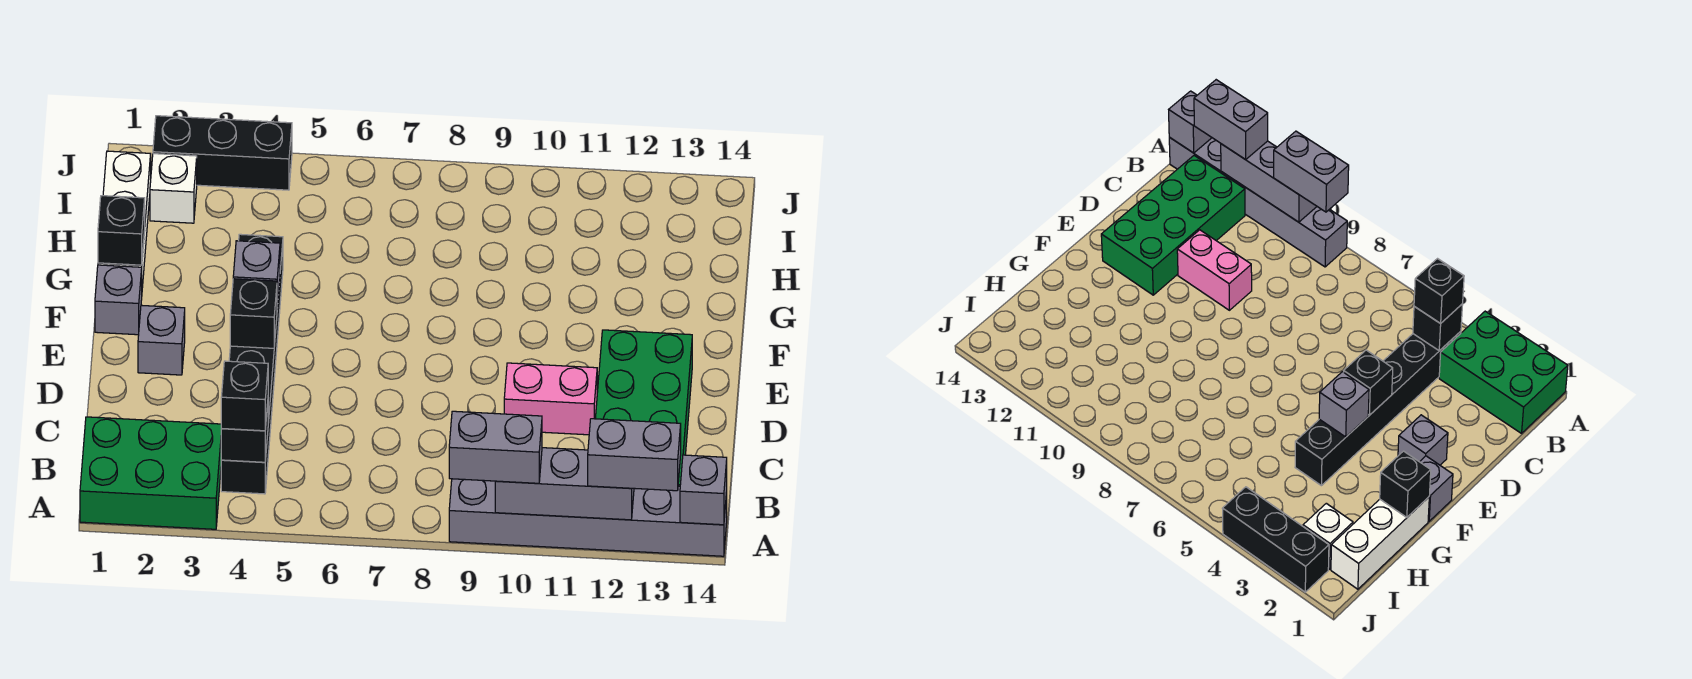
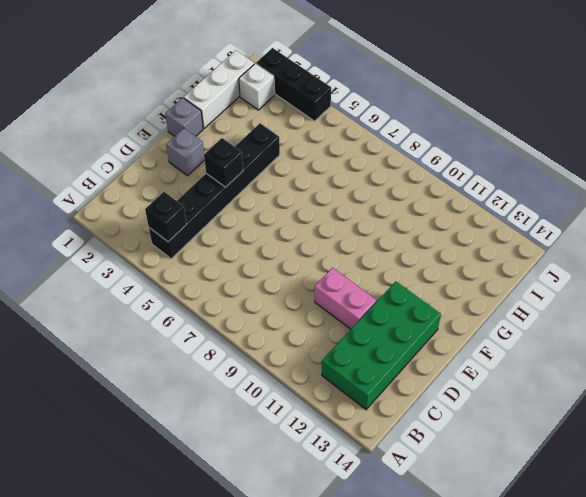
none -> green brick A1:B3 level 1
none -> grey brick A9:A14 level 1
none -> grey brick A10:A12 level 2

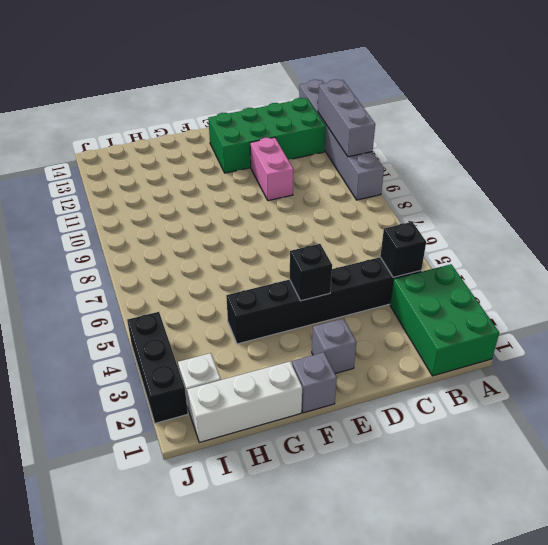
none -> grey brick A14 level 2
none -> grey brick F4 level 2
none -> black brick G1 level 2

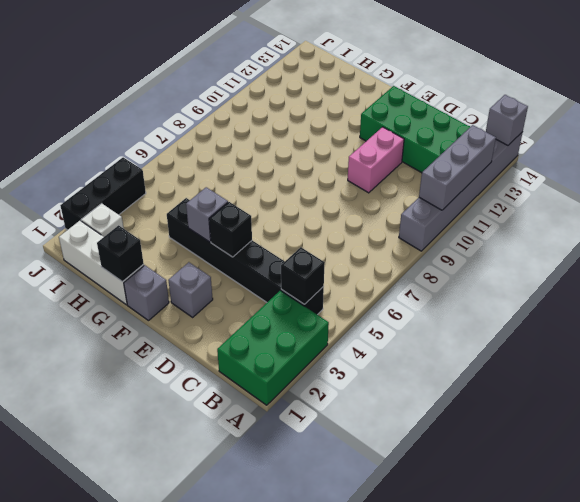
none -> grey brick A9:A10 level 3
none -> grey brick A12:A13 level 3
none -> black brick B4 level 3

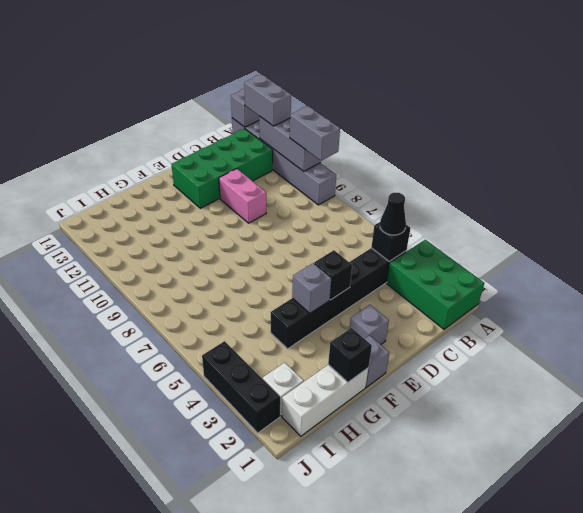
black cone B4 level 3 -> black brick B4 level 3

